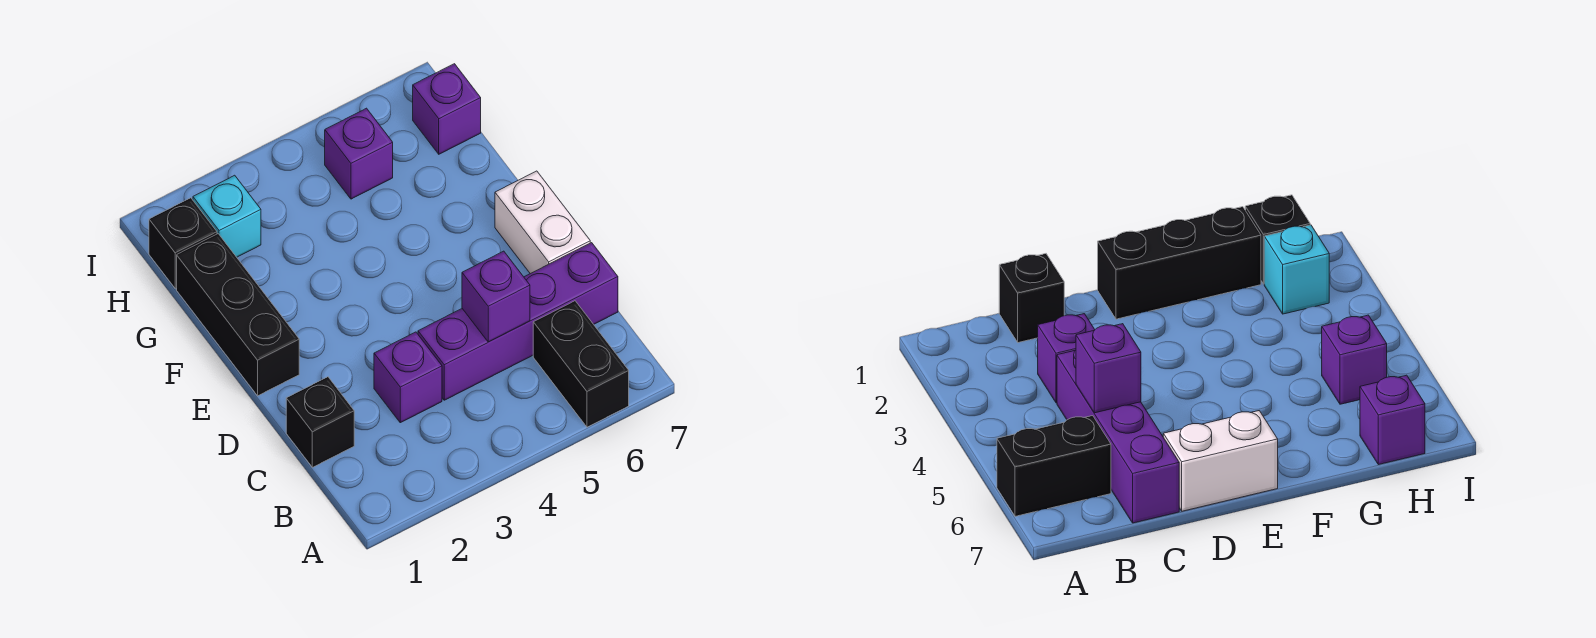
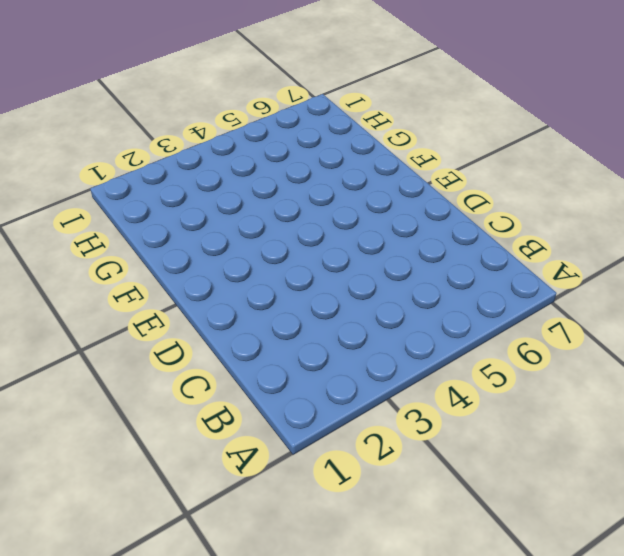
none -> black brick A6:B6 level 1
none -> black brick C1 level 1

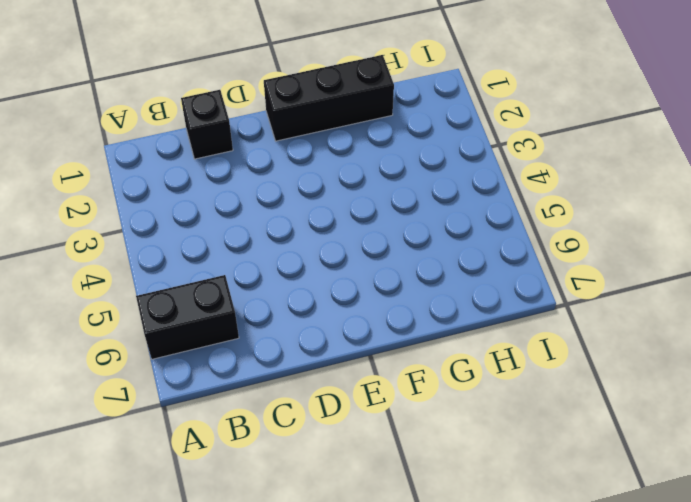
none -> purple brick C3 level 1
none -> purple brick C4:C7 level 1

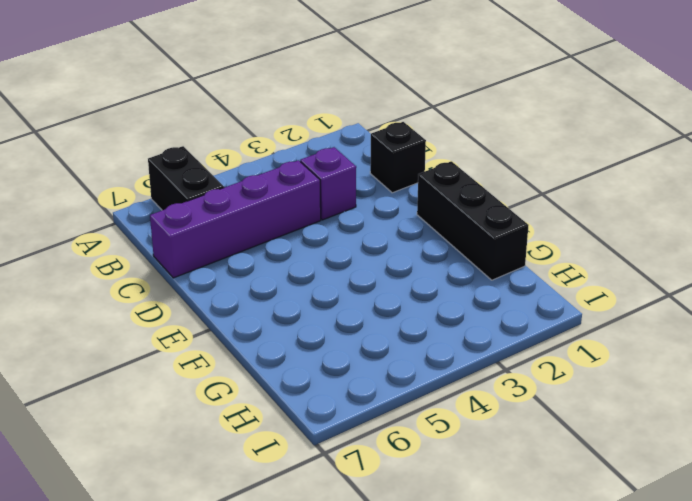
none -> white brick D7:E7 level 1
none -> black brick H1 level 1

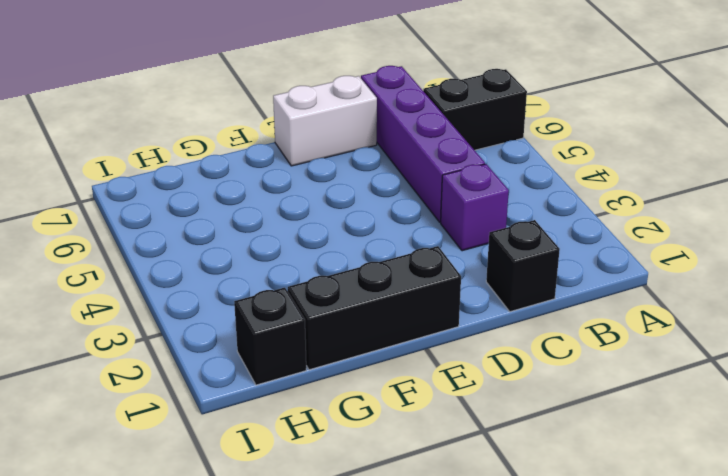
none -> cyan brick H2 level 1
none -> purple brick H5 level 1

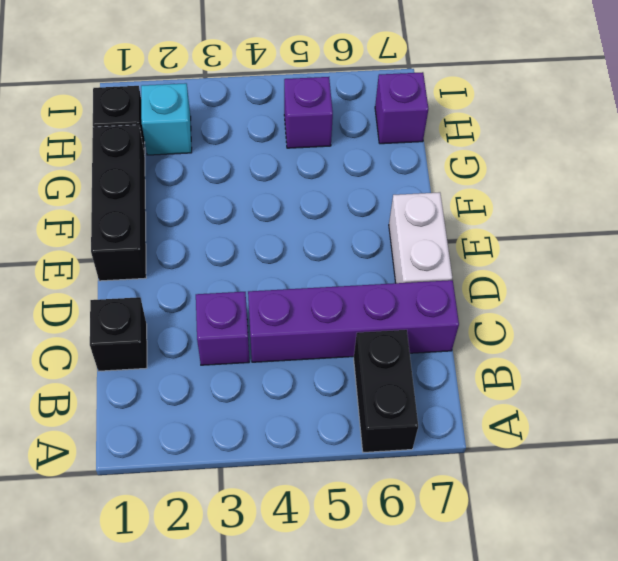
none -> purple brick C5 level 2

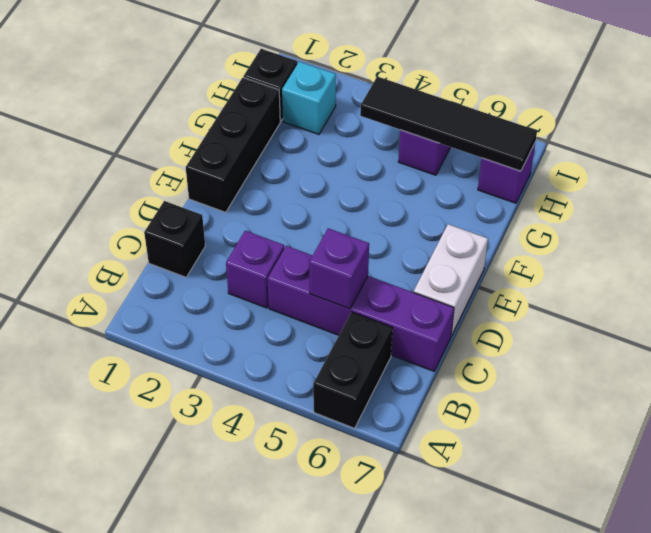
black tile H4:H7 level 2 -> none

